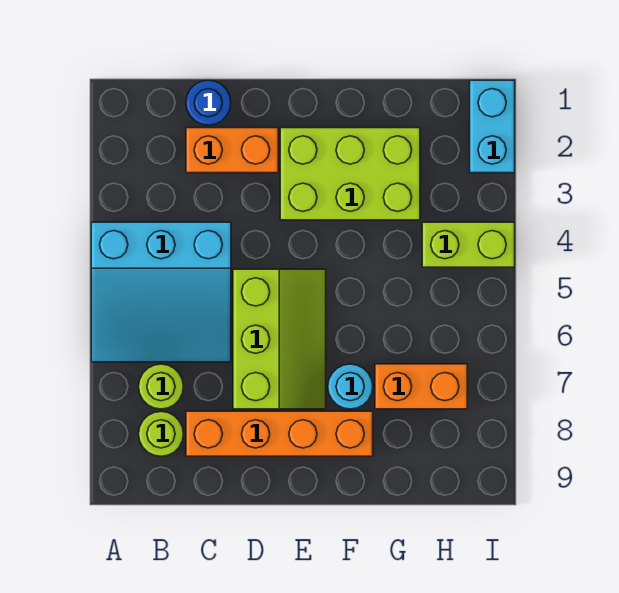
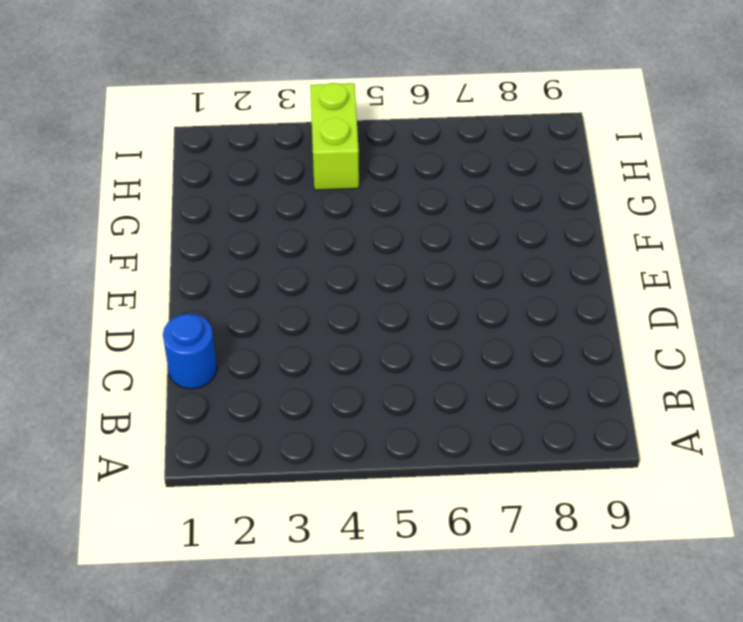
none -> cyan slope A4:C6 level 1 top 4
none -> lime round brick B7 level 1
none -> lime round brick B8 level 1

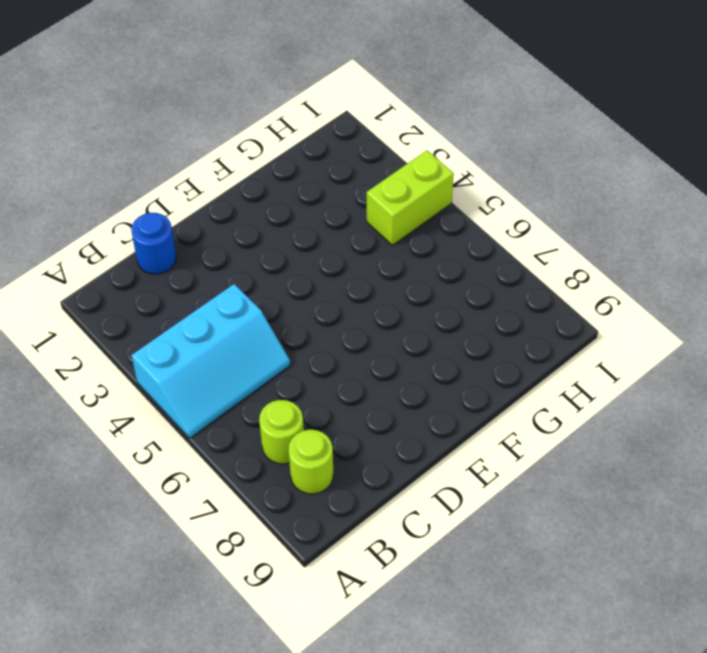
cyan slope A4:C5 level 1 top 4 -> cyan slope A4:C6 level 1 top 4
none -> orange brick C2:D2 level 1
none -> orange brick C8:F8 level 1
none -> lime slope D5:E7 level 1 top D

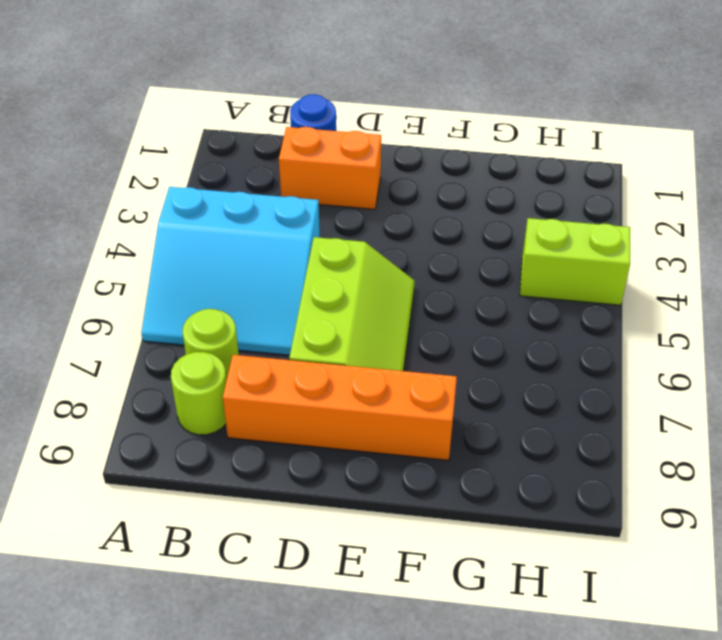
none -> lime brick E2:G3 level 1
none -> cyan round brick F7 level 1
none -> orange brick G7:H7 level 1

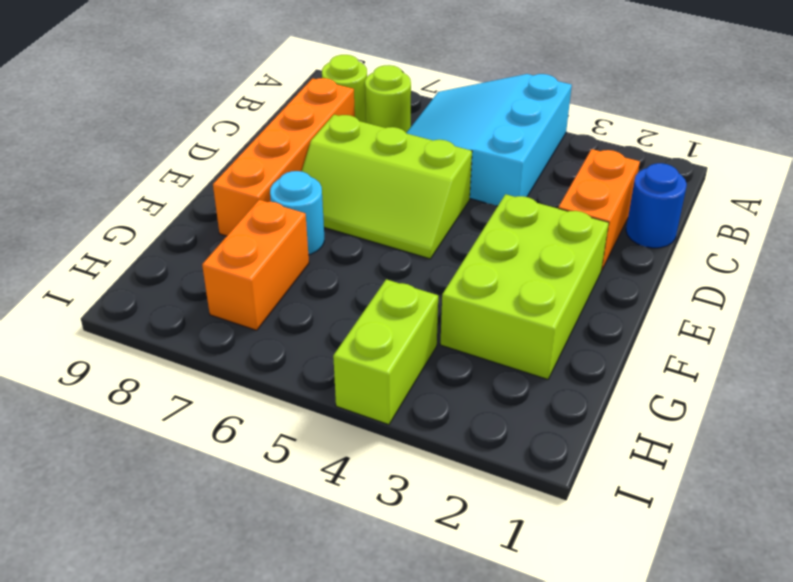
none -> cyan brick I1:I2 level 1

